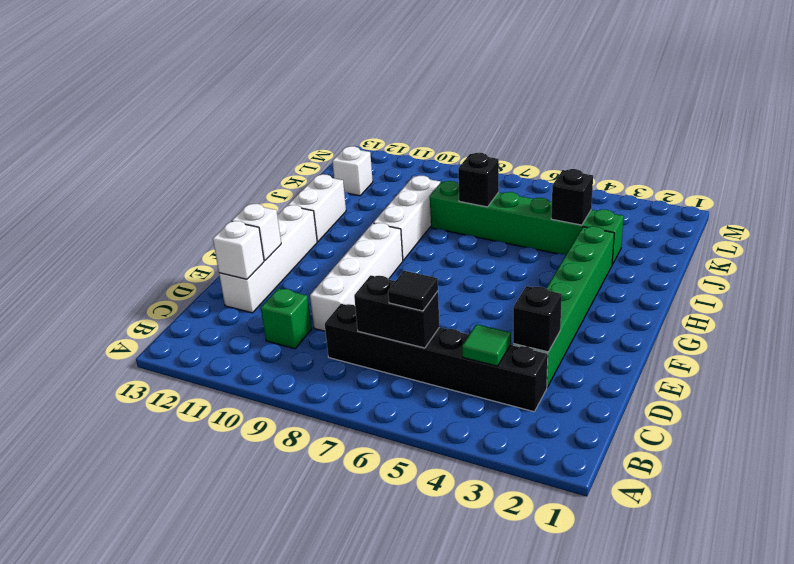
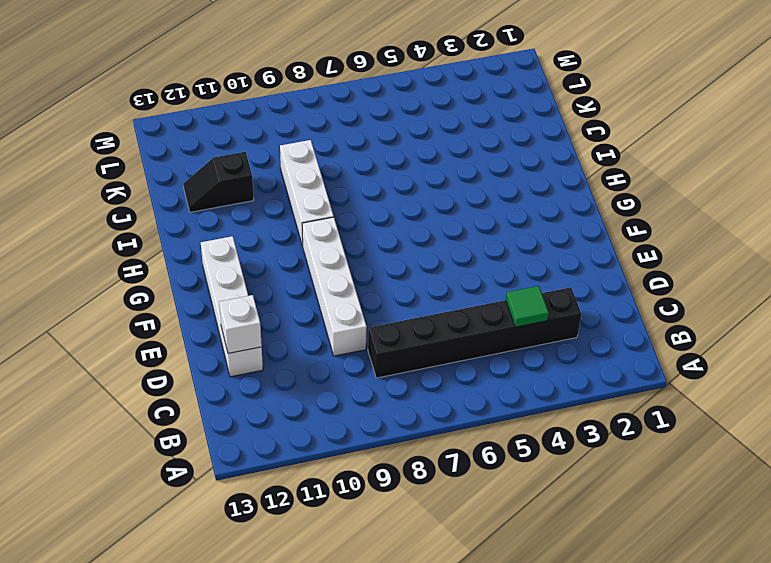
black slope J11:J12 level 1 top 11 -> none
none -> green brick C10 level 1
none -> green brick D3:I3 level 1
none -> white brick H12:I12 level 1

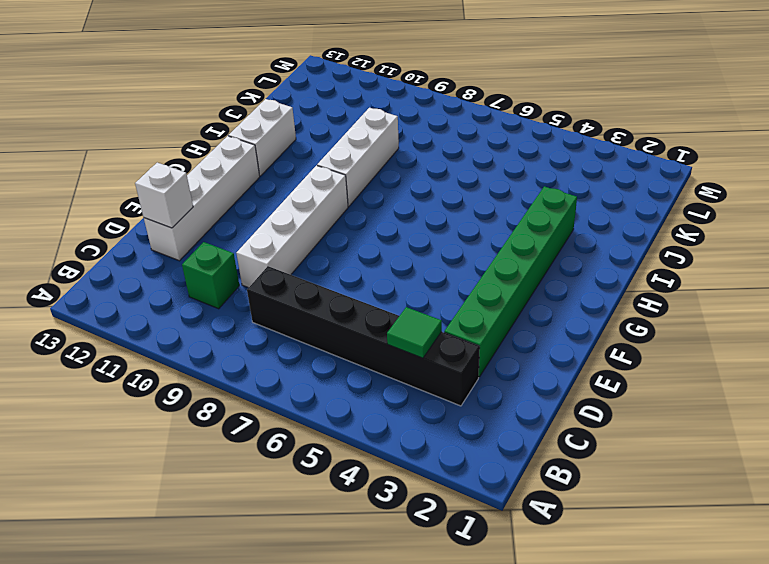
none -> green brick J3:J8 level 1
none -> white brick K12 level 1
none -> black brick C6:C7 level 2

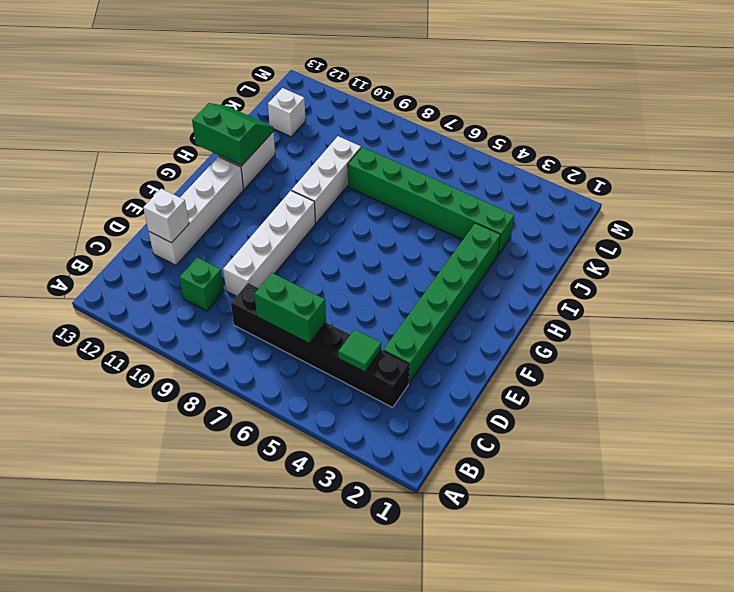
green brick C6:C7 level 2 -> black brick C6:C7 level 2
green slope H12:I13 level 2 top H -> none
none -> black brick D3 level 2
none -> white brick E12 level 2
none -> black brick J4 level 2

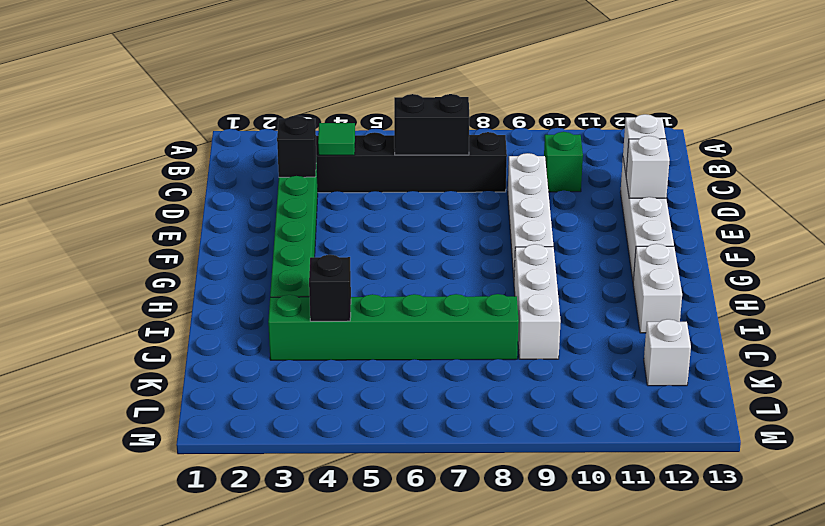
none -> black brick J7 level 2
none -> black tile C6 level 3

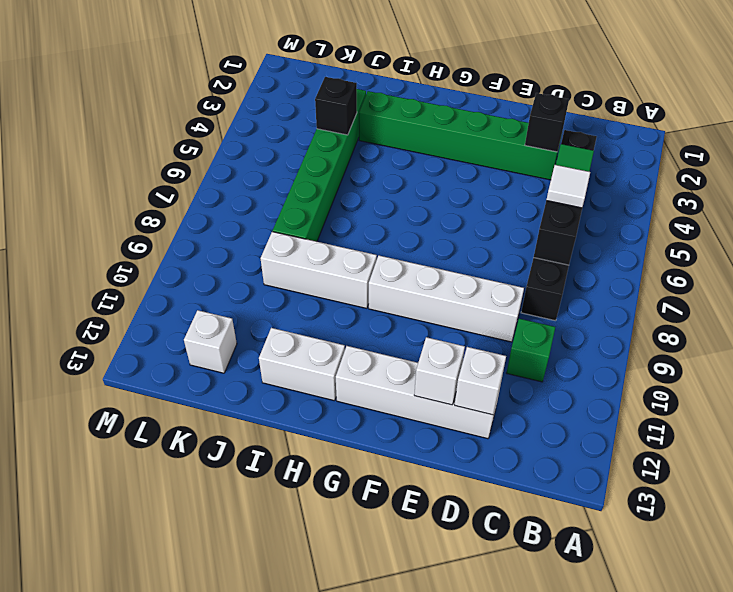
white tile C6 level 3 -> black tile C6 level 3
none -> black brick J7 level 2

